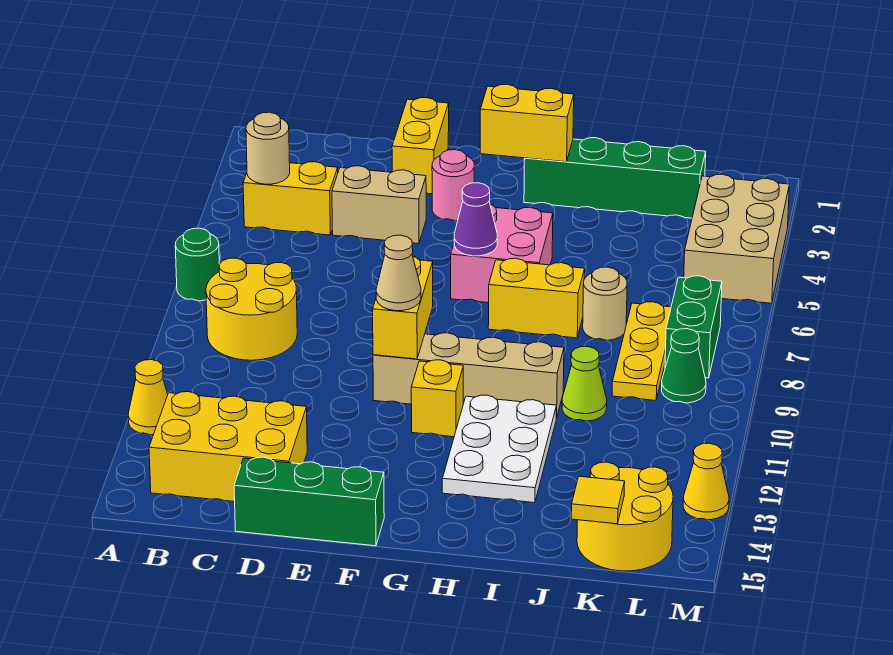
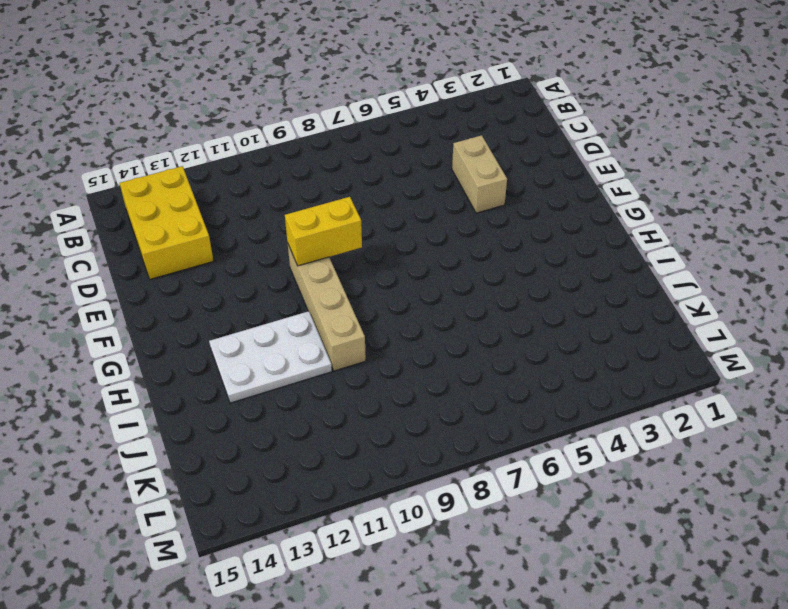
none -> green round brick A7 level 1
none -> yellow cone A12 level 1
none -> yellow brick B4:C4 level 1

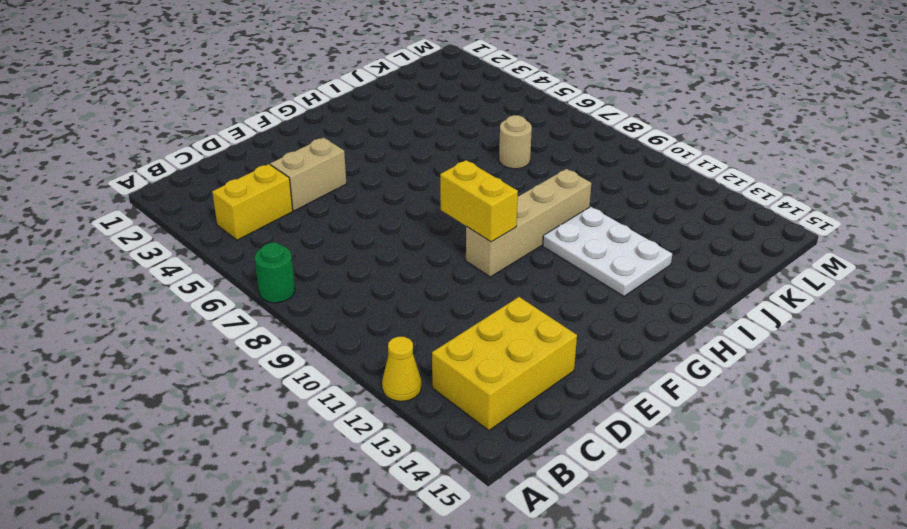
none -> yellow round brick B8:C9 level 1
none -> green brick D15:F15 level 1
none -> yellow brick E1:E2 level 1

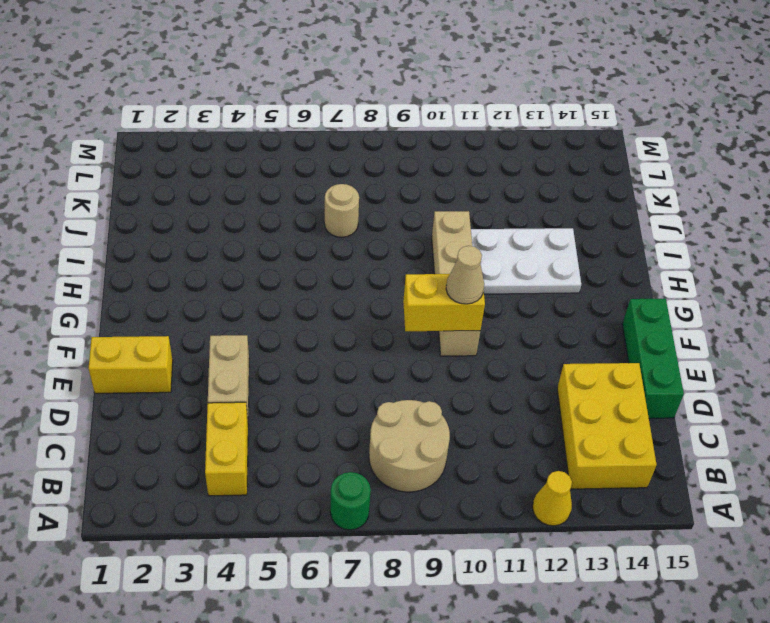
tan round brick B8:C9 level 1 -> yellow round brick B8:C9 level 1
none -> pink round brick F3 level 1
none -> pink brick G5:H6 level 1
none -> yellow brick G11 level 1

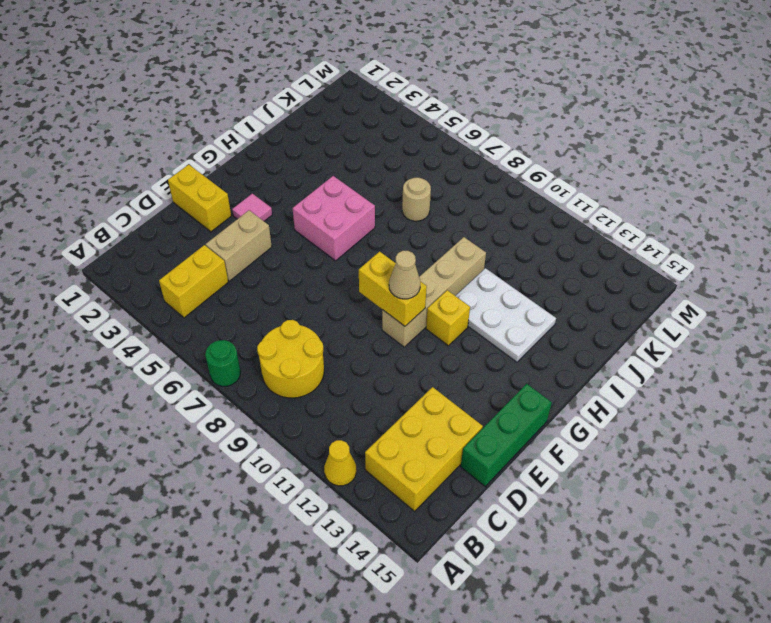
pink tile F3 level 1 -> pink round brick F3 level 1
none -> green brick H2:K2 level 1
none -> yellow brick H7:I7 level 1
none -> lime cone J10 level 1

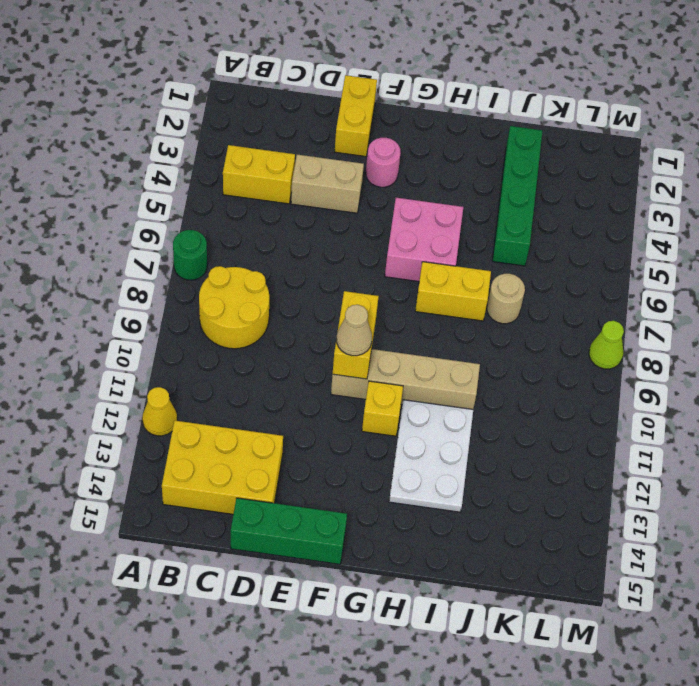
green brick J2:J5 level 1 -> green brick H2:K2 level 1
lime cone M8 level 1 -> lime cone J10 level 1
none -> yellow plate K7:K9 level 1
none -> yellow round brick K14:L15 level 1
none -> tan brick L3:M5 level 1

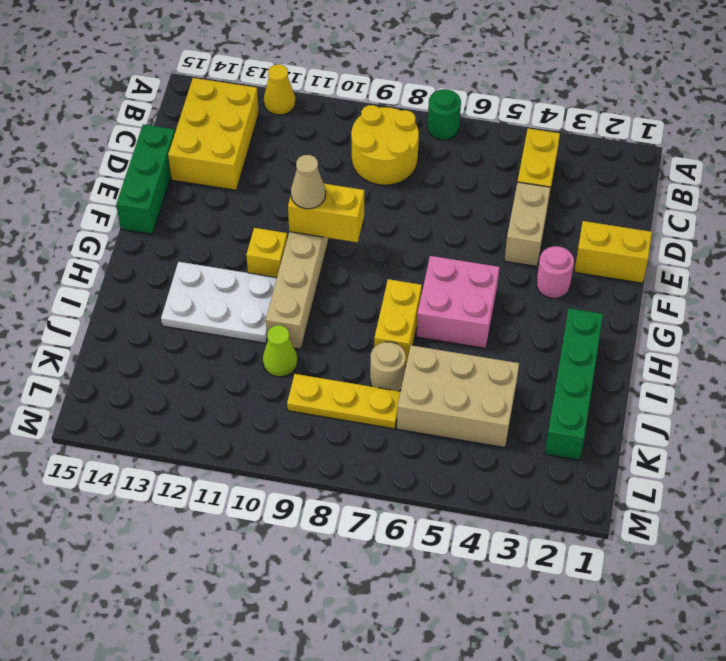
tan brick J4:K6 level 1 -> tan brick L3:M5 level 1
none -> yellow round brick K14:L15 level 1
none -> green brick L7:L8 level 1
none -> green cone L9 level 1

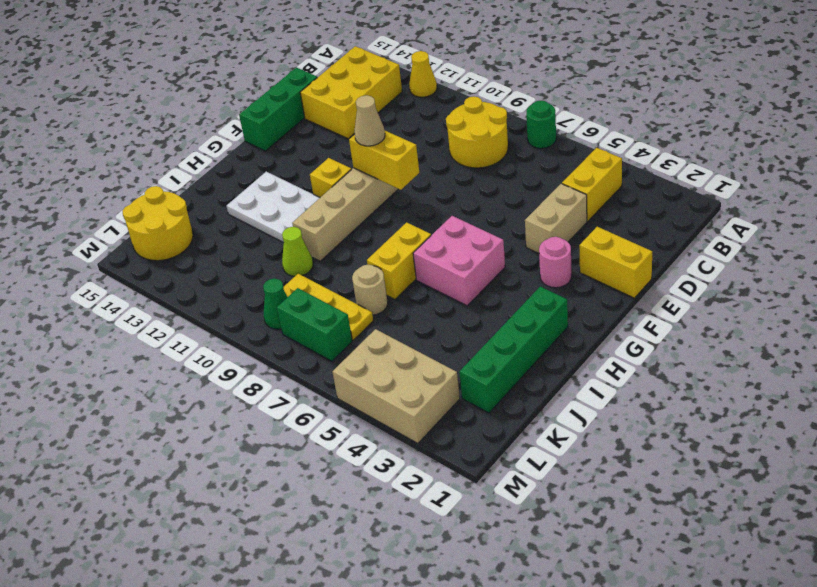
none -> yellow cone M13 level 1
none -> tan round brick B4 level 2
none -> yellow brick G2:H2 level 2

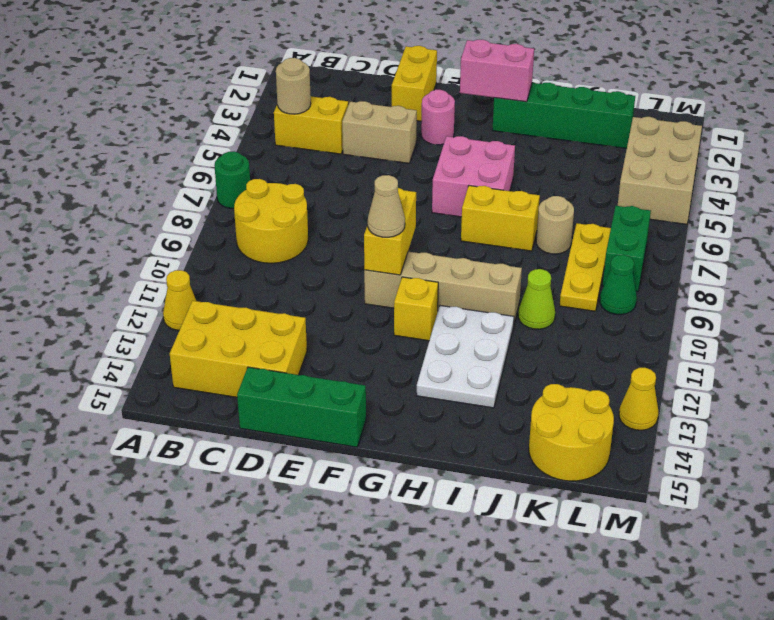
pink brick G2:H2 level 2 -> yellow brick G2:H2 level 2
none -> purple cone G6 level 2
none -> yellow tile K15 level 2

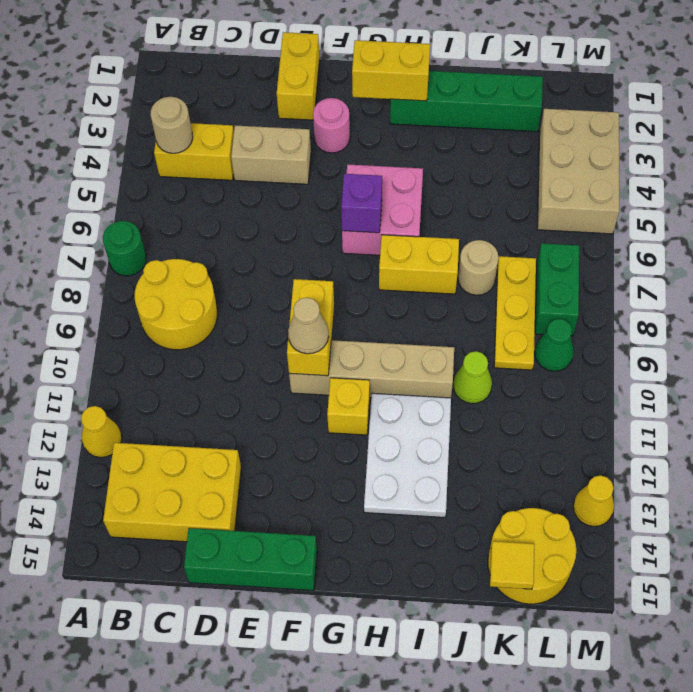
purple brick G6 level 2 -> purple cone G6 level 2

